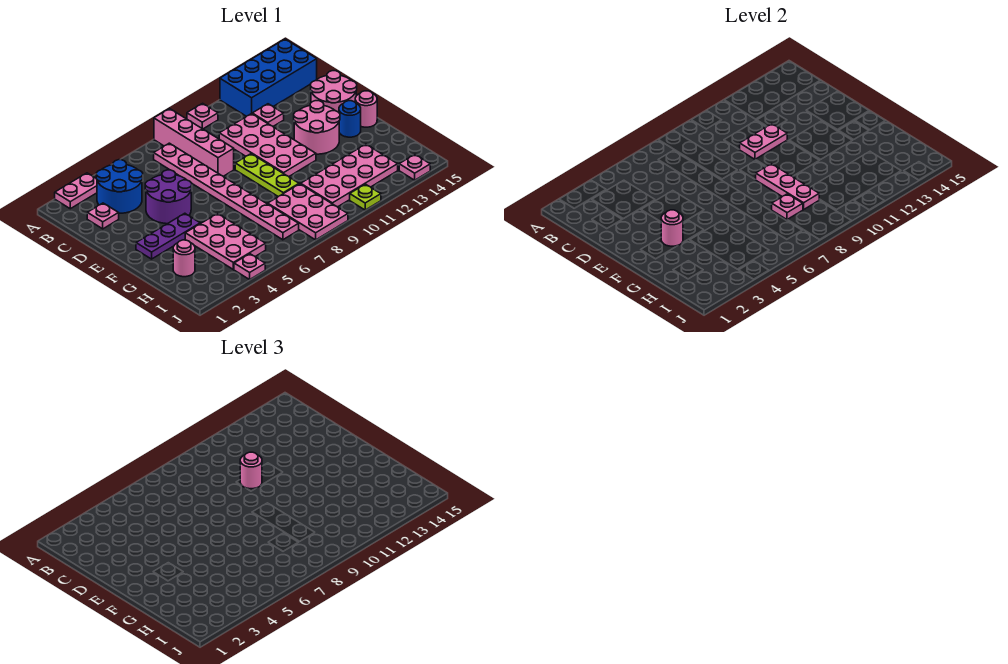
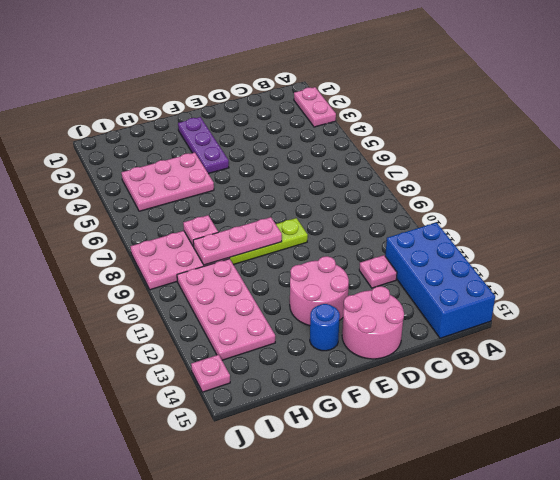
none -> pink brick A8:D8 level 1
none -> pink plate A10 level 1
none -> blue round brick B3:C4 level 1

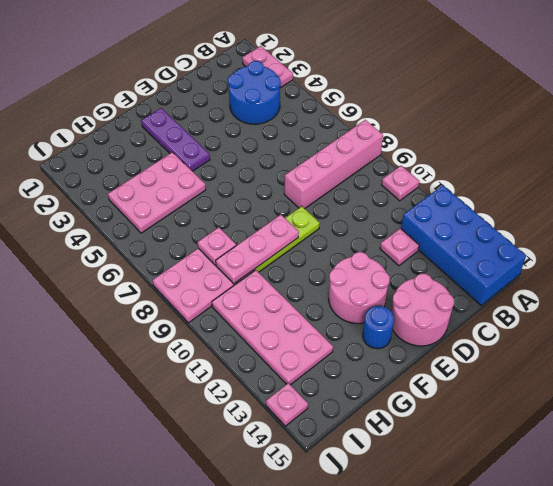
none -> pink plate B7:I7 level 1
none -> pink plate C2 level 1
none -> pink plate C10:F11 level 1

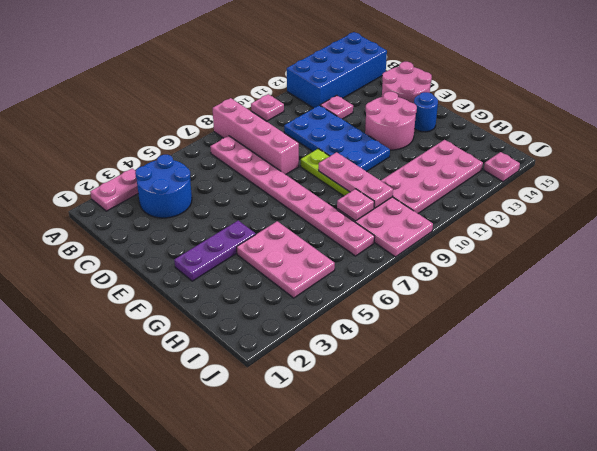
blue plate C10:F11 level 1 -> pink plate C10:F11 level 1
none -> pink plate C2 level 1
none -> purple round brick D4:E5 level 1
none -> pink round brick F15 level 1

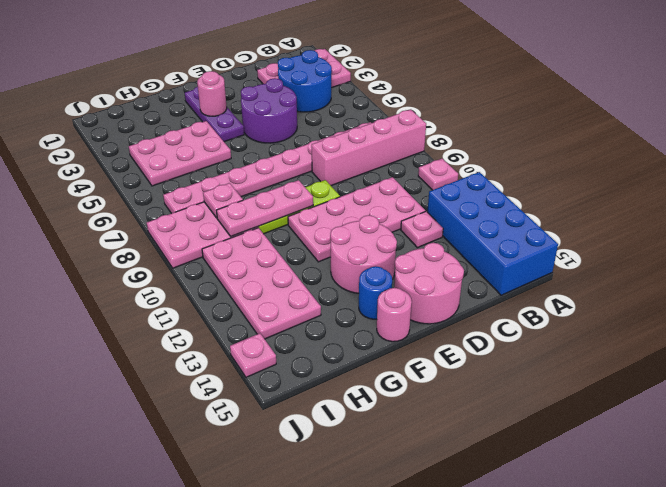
none -> pink round brick H2 level 1
none -> pink plate J4 level 1
none -> lime plate J11 level 1

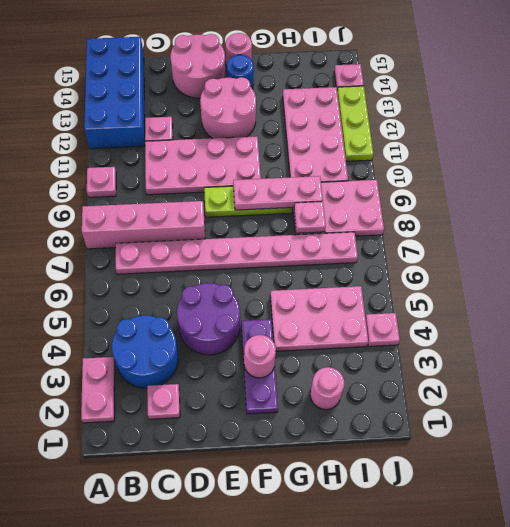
lime plate J11:J13 level 1 -> lime plate J11 level 1
none -> pink plate D10:D11 level 2
none -> pink round brick D10 level 3

